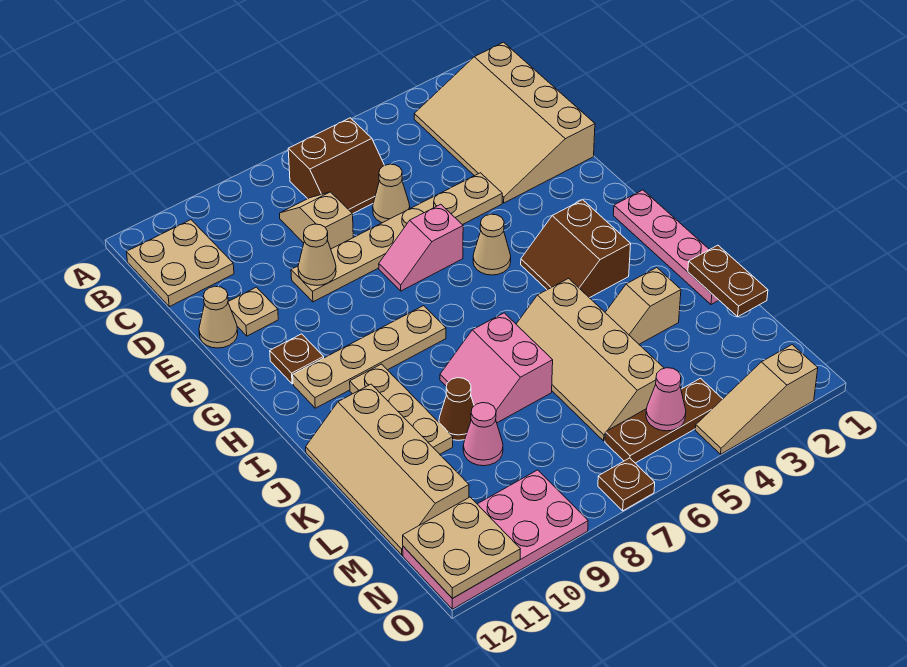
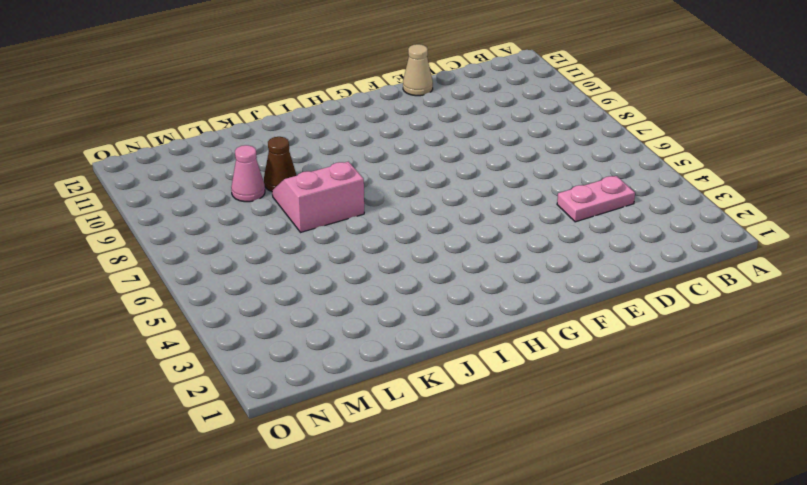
pink plate C4:D4 level 1 -> none
none -> tan slope B1:E3 level 1 top 1
none -> brown slope B6:C7 level 1 top B
none -> tan plate B11:C12 level 1

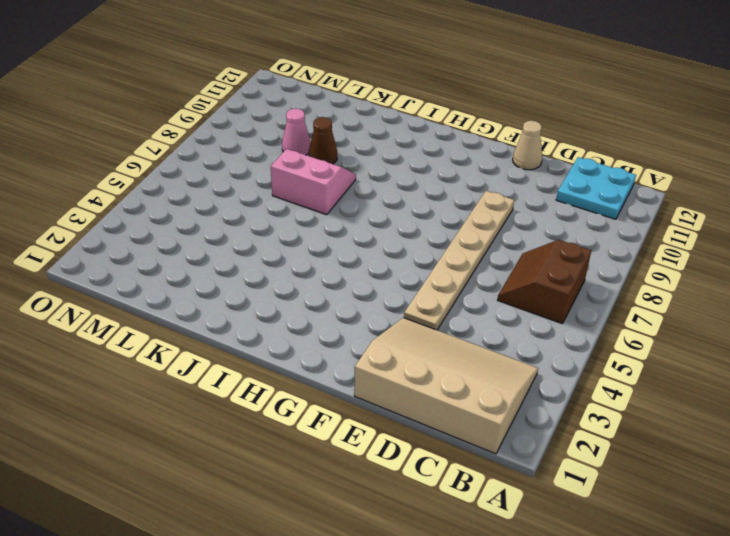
cyan plate B11:C12 level 1 -> tan plate B11:C12 level 1
none -> tan slope C8:D8 level 1 top D
none -> tan cone D6 level 1
none -> tan plate E11 level 1

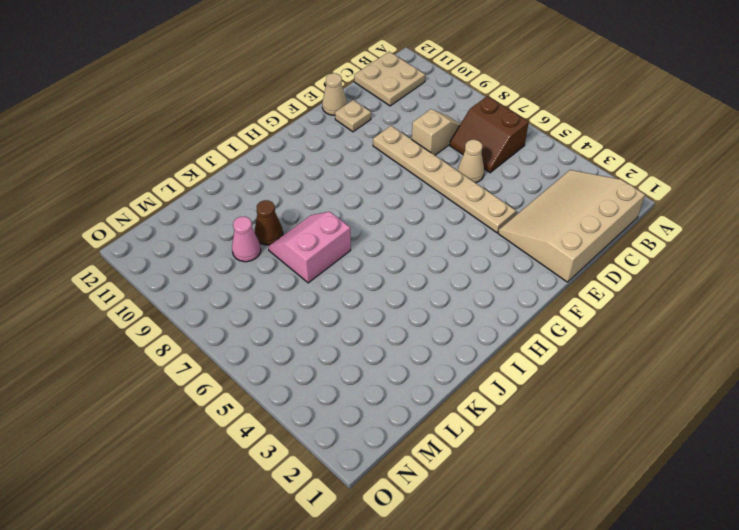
none -> pink slope F6:F7 level 1 top 6
none -> tan cone G5 level 1
none -> brown plate G11 level 1

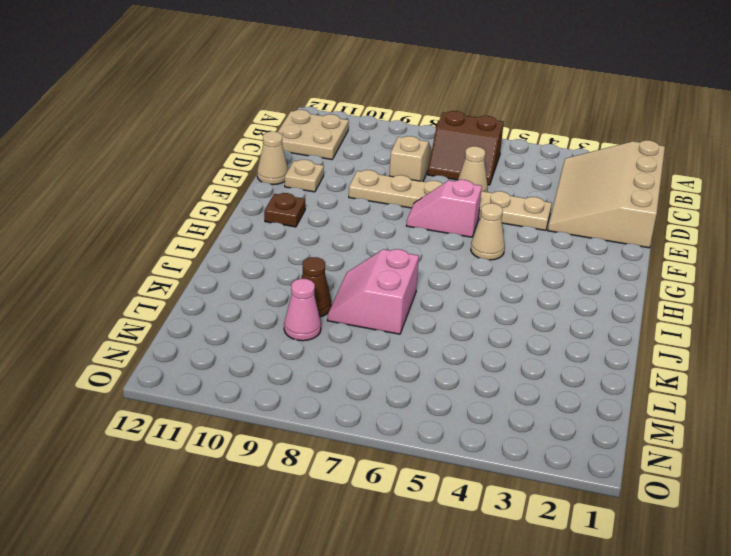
none -> pink plate H1:K1 level 1
none -> brown slope H3:I4 level 1 top 3
none -> tan plate H8:H11 level 1

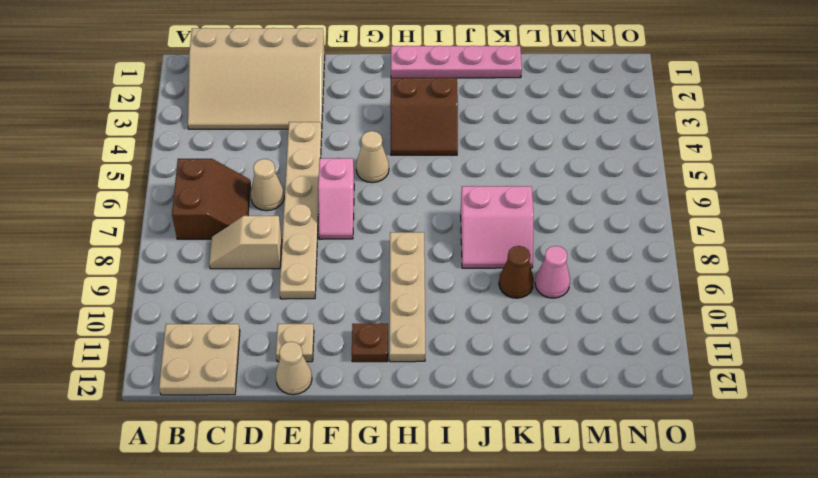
none -> tan plate I10:K10 level 1
none -> tan slope J5:M6 level 1 top 5
none -> tan slope J11:M12 level 1 top 11

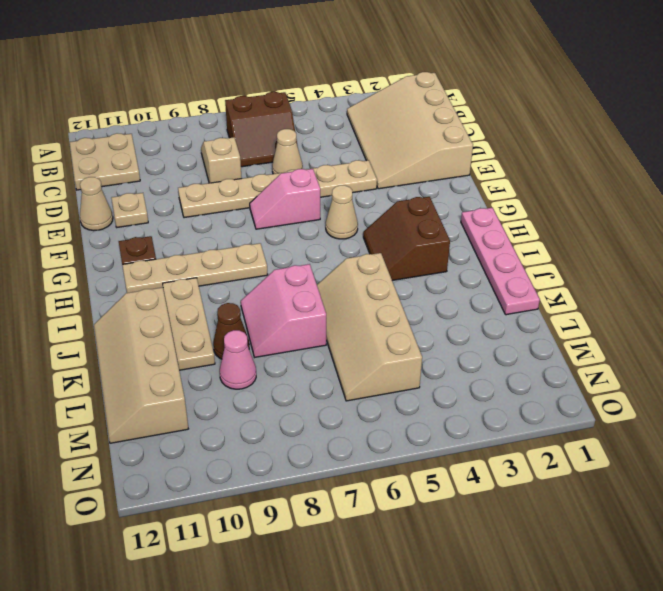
none -> tan slope K3:K4 level 1 top 3
none -> brown plate N4:N6 level 1
none -> pink plate N9:O12 level 1

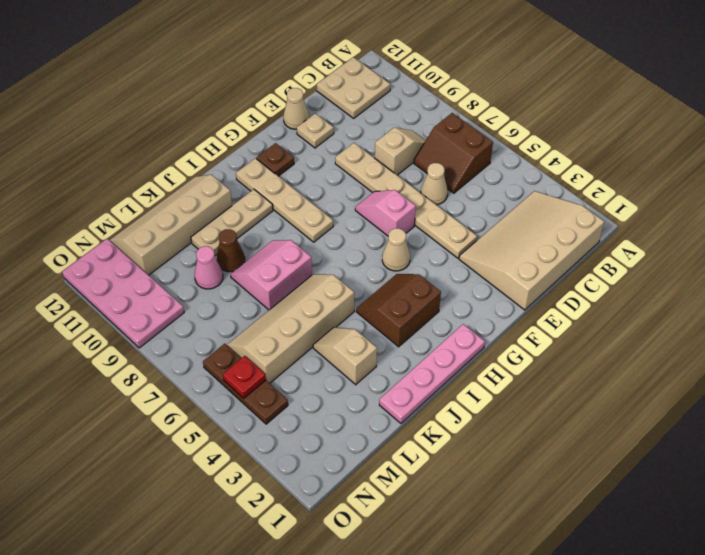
red plate N5 level 2 -> pink cone N5 level 2
none -> tan slope O2:O4 level 1 top 2
none -> brown plate O7 level 1
none -> tan cone E9 level 2

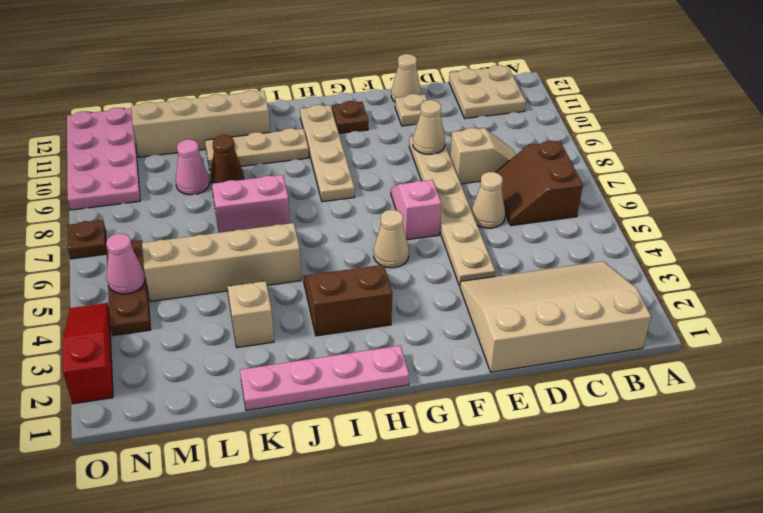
red slope O2:O4 level 1 top 2 -> tan slope O2:O4 level 1 top 2
none -> brown plate K1:L1 level 2
none -> tan plate N11:O12 level 2

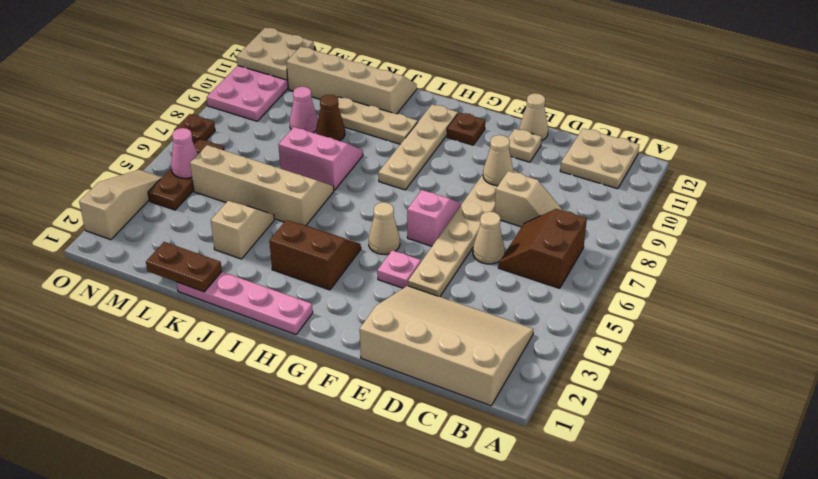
pink plate F4 level 1 -> none

